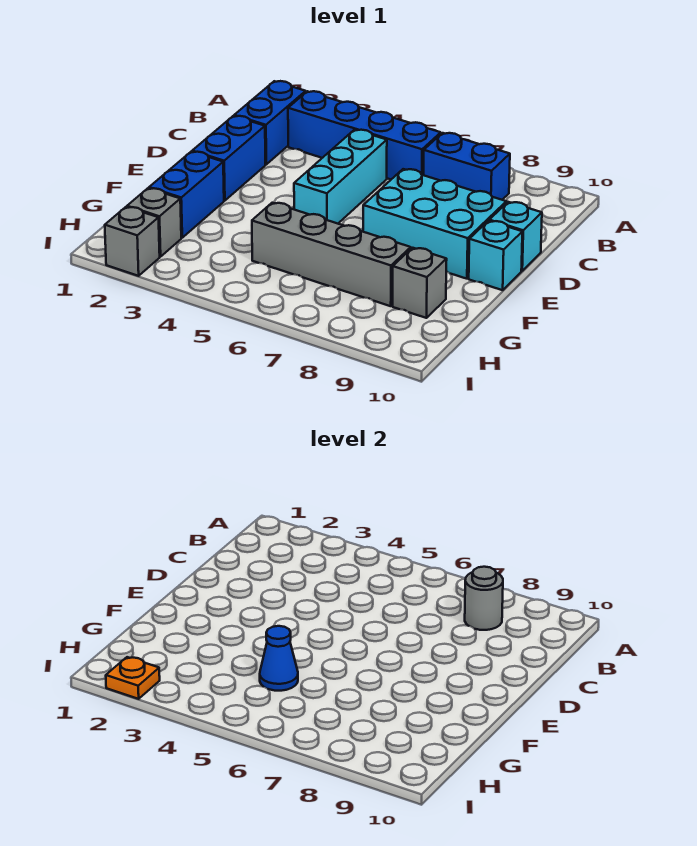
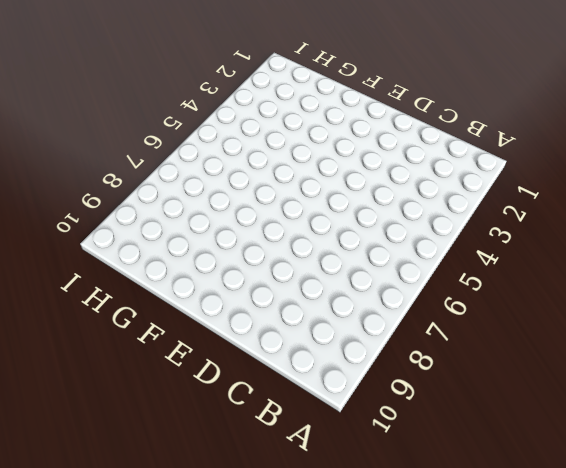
none -> blue brick B2:C2 level 1
none -> blue brick B3:B6 level 1
none -> blue brick B7:B8 level 1

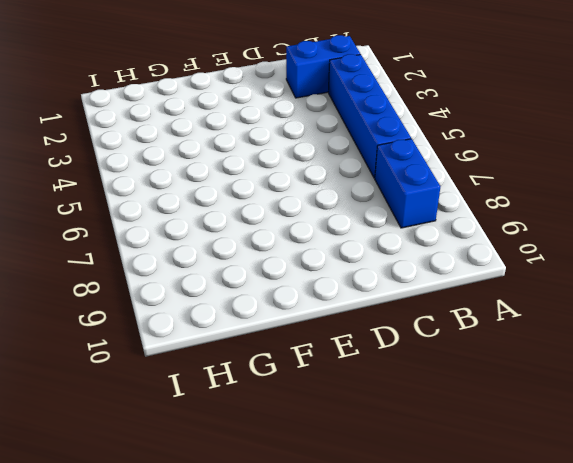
none -> cyan brick C5:E5 level 1
none -> blue brick D2:E2 level 1
none -> cyan brick D7:E9 level 1

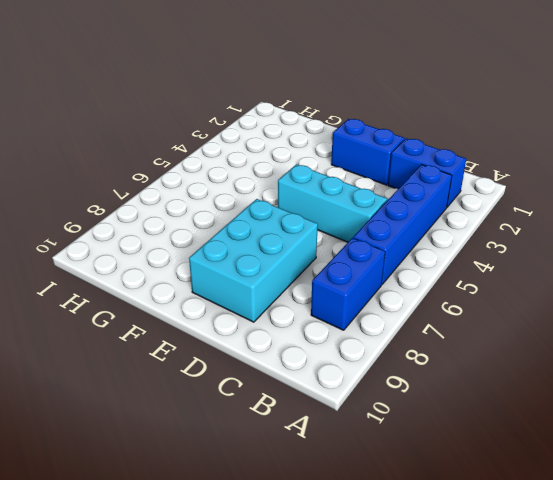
none -> cyan brick D10 level 1
none -> cyan brick E10 level 1
none -> blue brick F2:G2 level 1

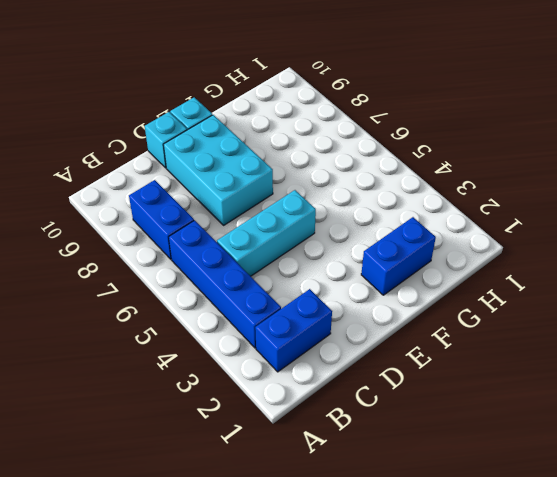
none -> blue brick D2:E2 level 1
none -> grey brick G5:G8 level 1
none -> grey brick G9 level 1

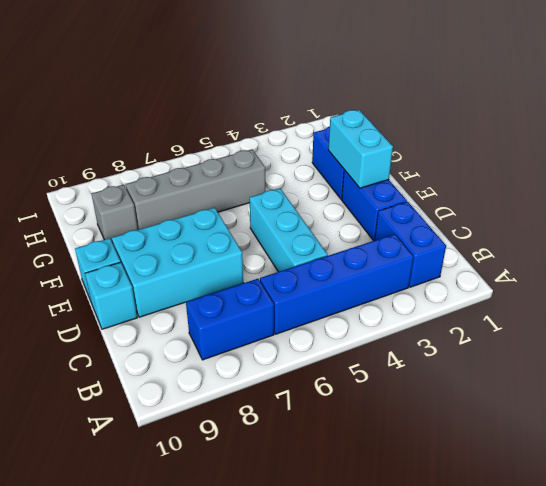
cyan brick E2:F2 level 2 -> none
none -> grey brick H2 level 1
none -> grey brick I2 level 1
none -> grey round brick B8 level 2

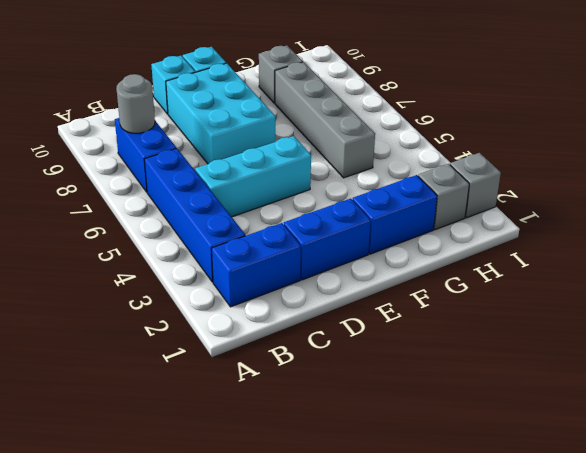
none -> blue cone G5 level 2
none -> orange plate I2 level 2

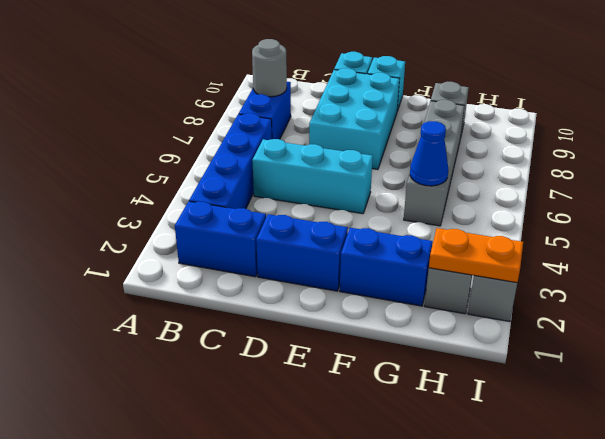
orange plate H2:I2 level 2 -> orange plate I2 level 2

